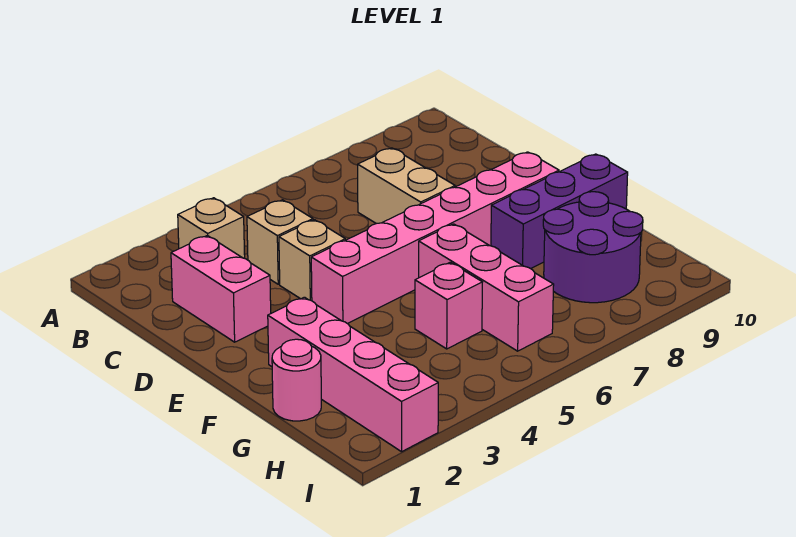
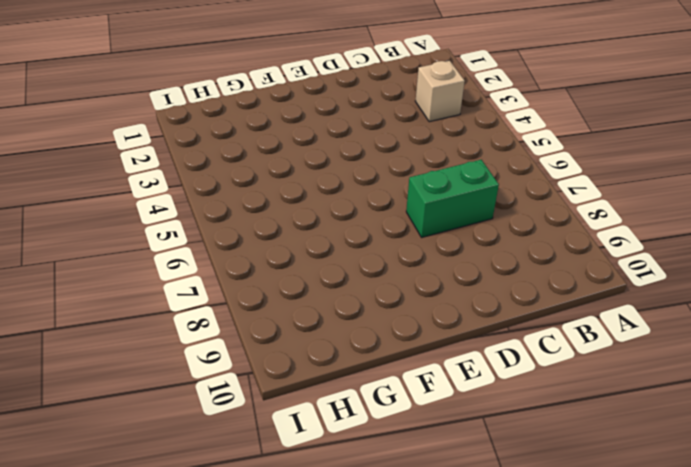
green brick C7:D7 level 1 -> tan brick C7:D7 level 1
none -> pink brick C2:D2 level 1
none -> tan brick C4 level 1
none -> tan brick D4 level 1

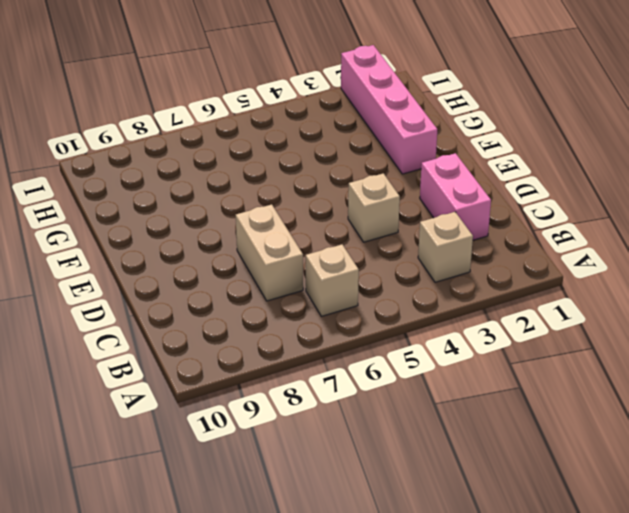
tan brick B6 level 1 -> tan brick C4 level 1
none -> pink brick E4:E9 level 1
none -> pink brick F6:H6 level 1
none -> purple brick F8:F10 level 1

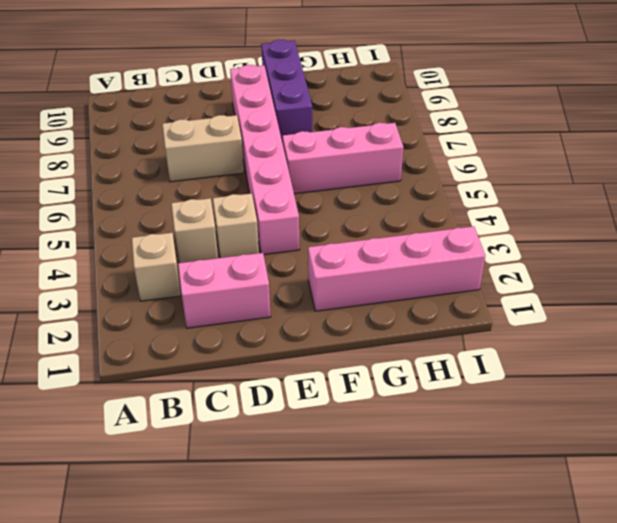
none -> pink round brick G1 level 1
none -> pink brick G5 level 1
none -> purple round brick G8:H9 level 1

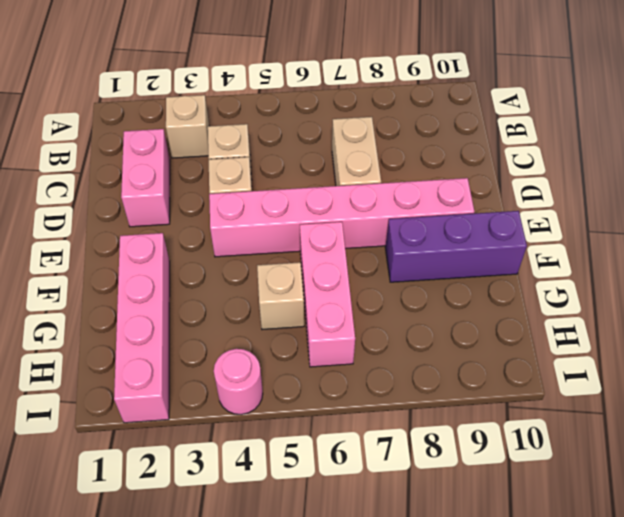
tan brick G5 level 1 -> pink brick G5 level 1
pink round brick I4 level 1 -> pink round brick G1 level 1
none -> purple round brick G8:H9 level 1

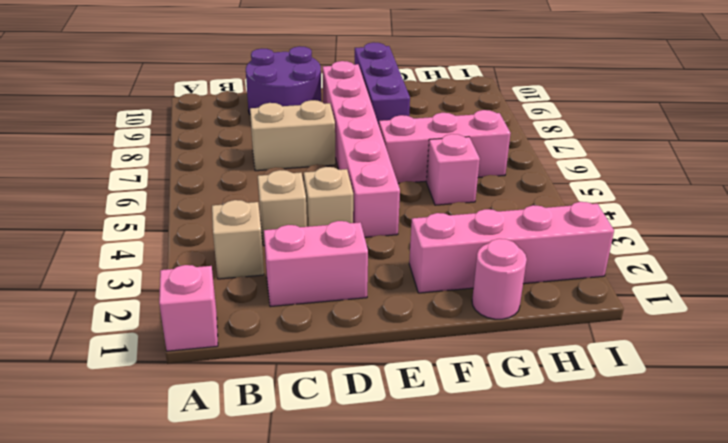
pink brick A1 level 1 -> none
purple round brick C9:D10 level 1 -> purple round brick G8:H9 level 1

